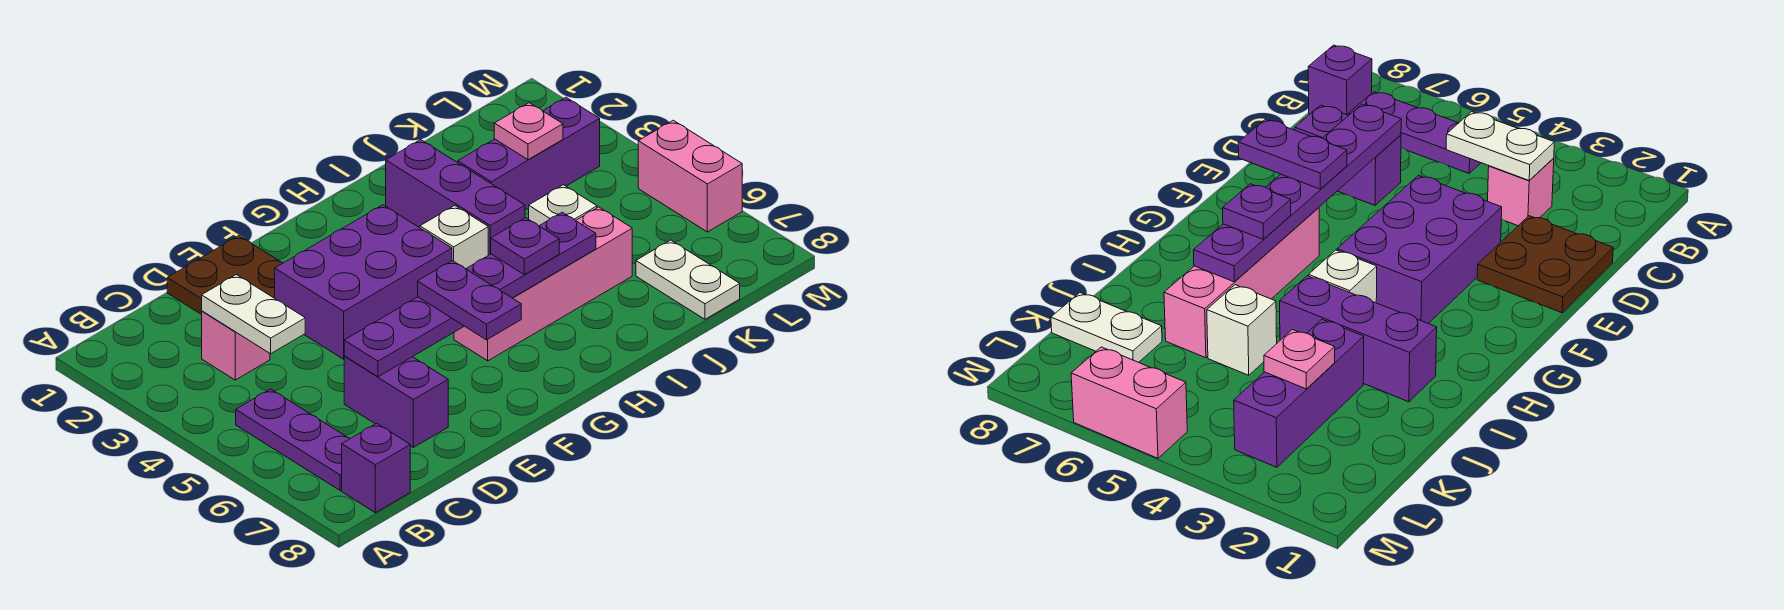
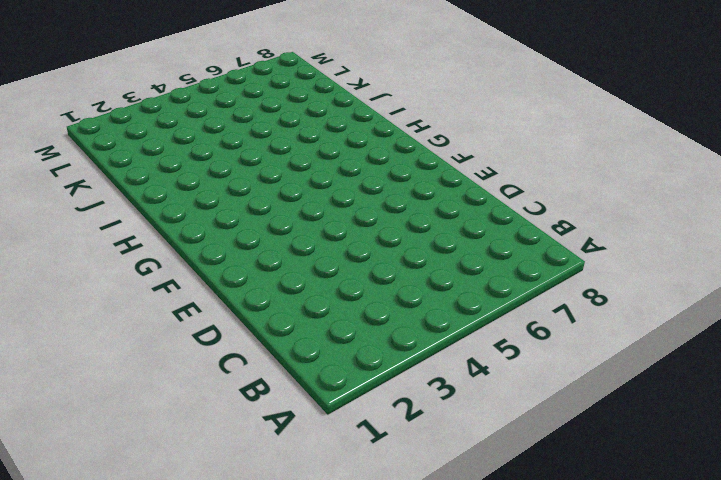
none -> purple plate B5:B7 level 1
none -> purple brick B8 level 1
none -> pink brick C3 level 1

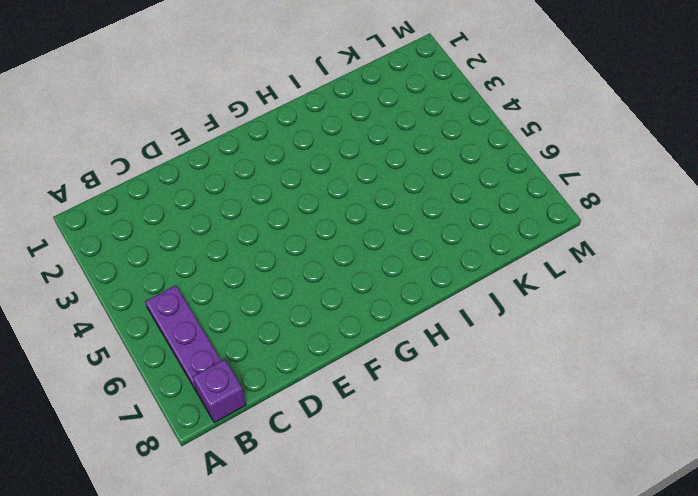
none -> pink brick C3 level 1
none -> brown plate D1:E2 level 1
none -> purple brick D6:D7 level 1

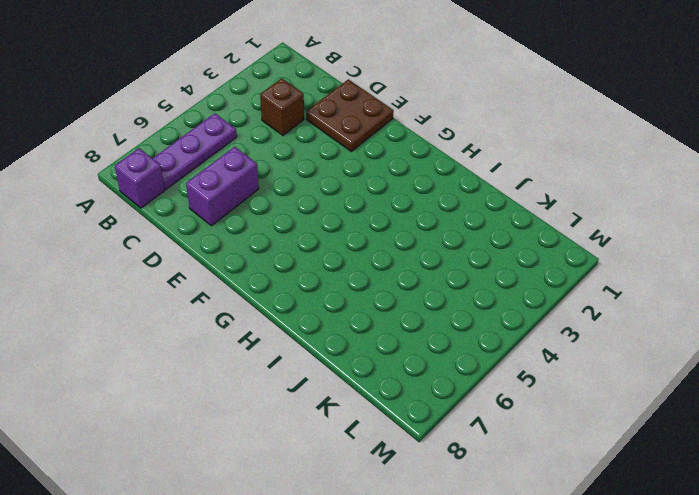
brown brick C3 level 1 -> pink brick C3 level 1
none -> purple brick E3:G4 level 1
none -> pink brick G6:J6 level 1
none -> white brick H4 level 1

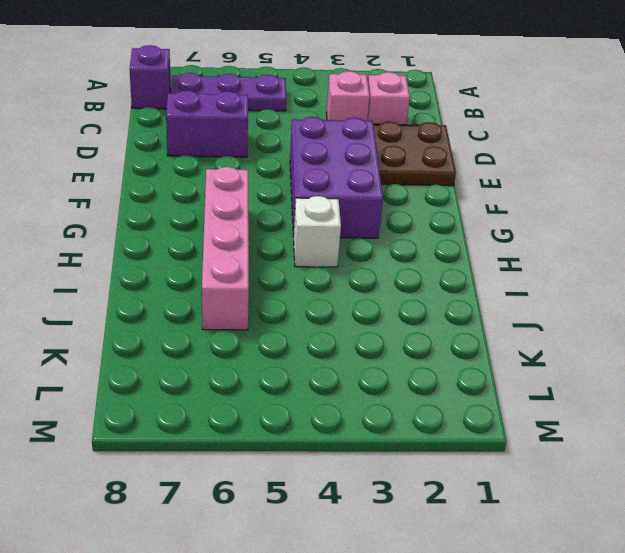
pink brick C2 level 1 -> none
none -> purple brick I2:I4 level 1
none -> purple brick J3:L3 level 1
none -> white brick J5 level 1

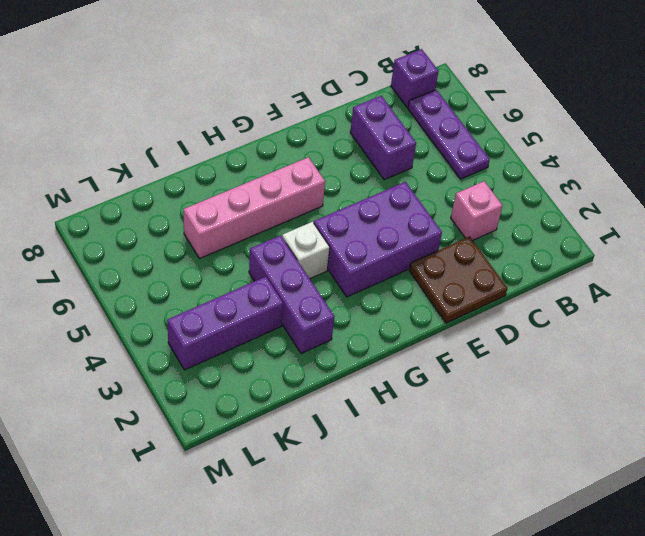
none -> white brick J5 level 1
none -> white plate K7:K8 level 1
none -> pink brick M5:M6 level 1

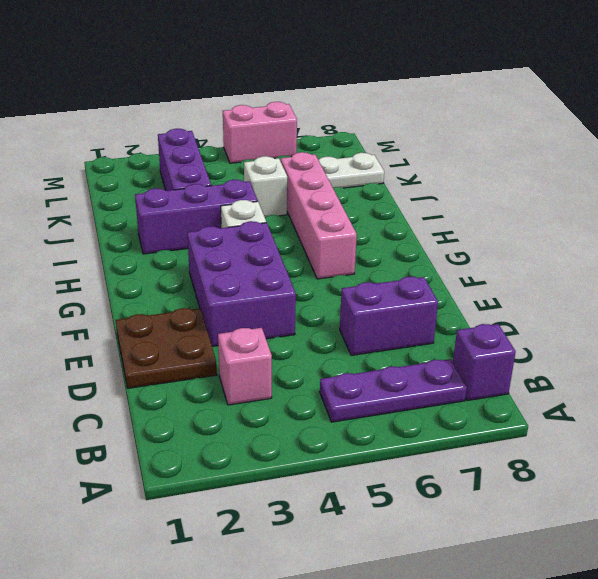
none -> white plate C3:C4 level 2
none -> purple plate D6:I6 level 2
none -> pink plate K3 level 2

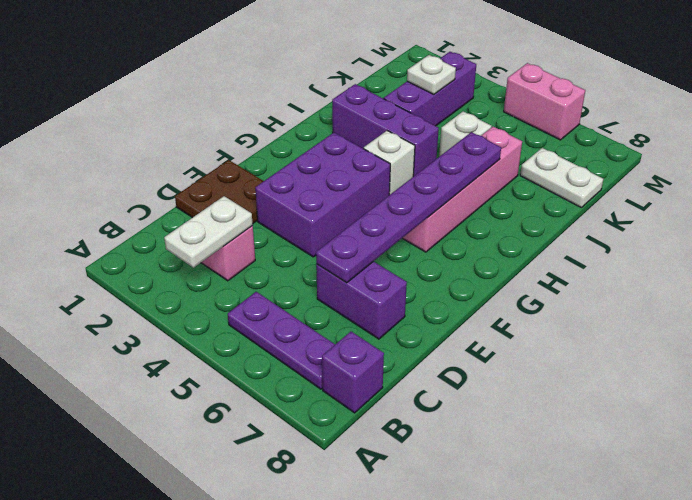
white plate B3:C3 level 2 -> white plate C3:C4 level 2
white plate K3 level 2 -> pink plate K3 level 2
none -> purple plate F6:F7 level 3
none -> purple plate H6 level 3

